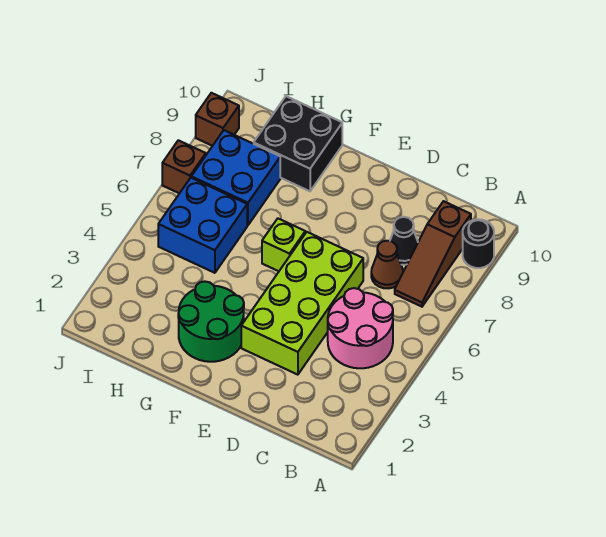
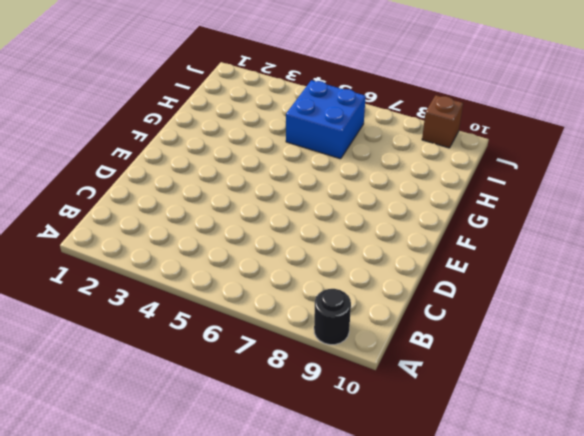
none -> pink round brick B4:C5 level 1
none -> brown slope B7:B9 level 1 top 9
none -> brown cone C7 level 1

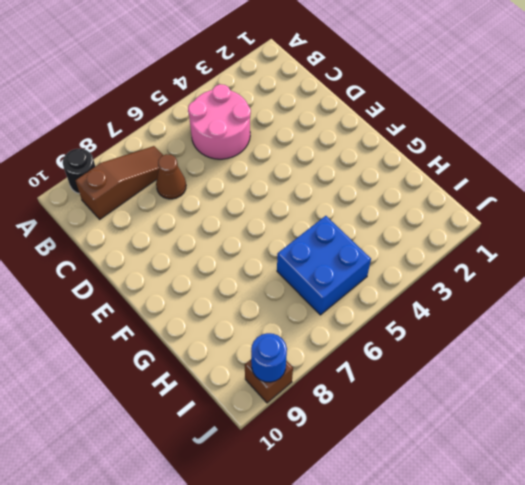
blue round brick J9 level 2 -> none
none -> black cone C8 level 1
none -> lime brick D3:E6 level 1
none -> green round brick F2:G3 level 1

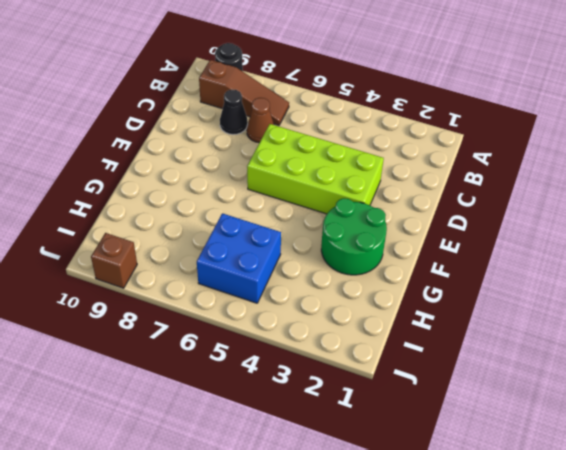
none -> pink round brick B4:C5 level 1
none -> lime brick F6 level 1
none -> black brick G9:H10 level 1

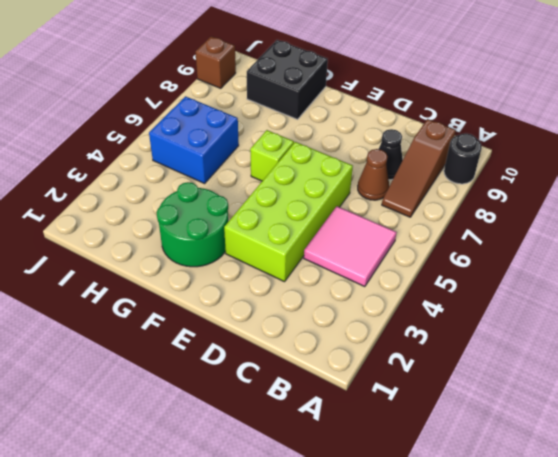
pink tile B4:C5 level 1 -> pink round brick B4:C5 level 1
none -> blue brick H7:I8 level 1
none -> brown brick J7 level 1

